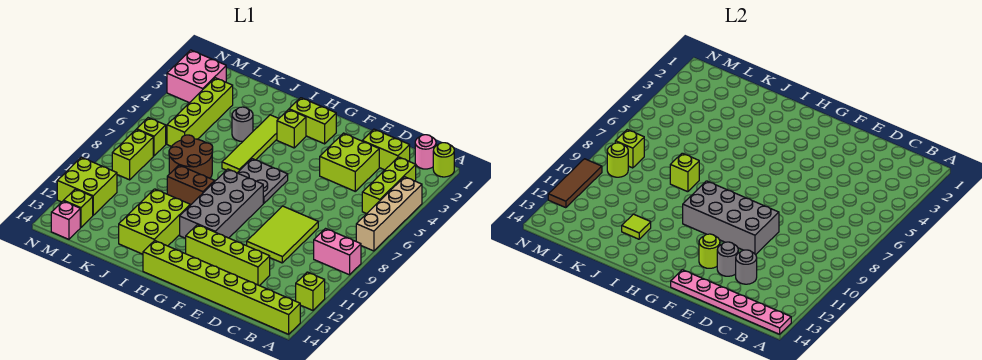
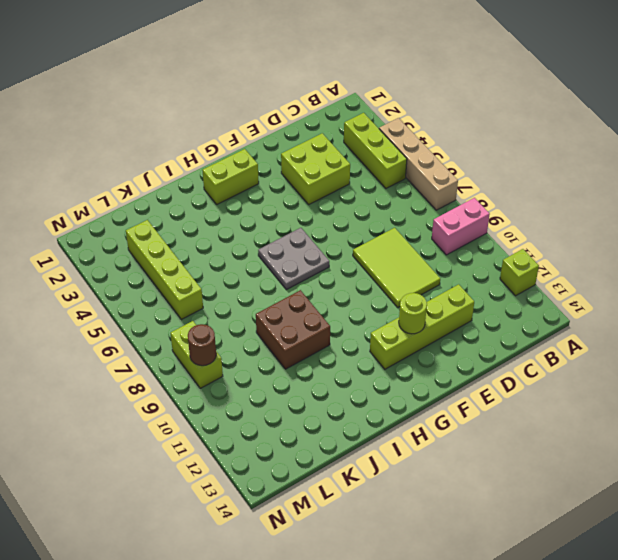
brown brick I9:J10 level 1 -> brown brick I9:J9 level 1
brown round brick M9 level 2 -> lime round brick M9 level 2
none -> lime round brick A1 level 1
none -> lime brick A14:H14 level 1
none -> pink round brick B1 level 1
none -> lime brick C2:D2 level 1

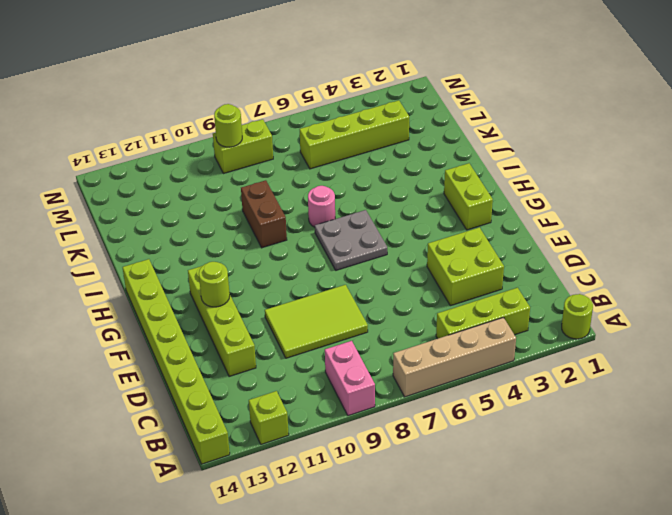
pink round brick I7 level 1 -> pink round brick B1 level 1
none -> lime brick C2:D2 level 1
none -> grey brick G8:H11 level 1
none -> lime brick H3 level 1
none -> lime tile I3:I6 level 1

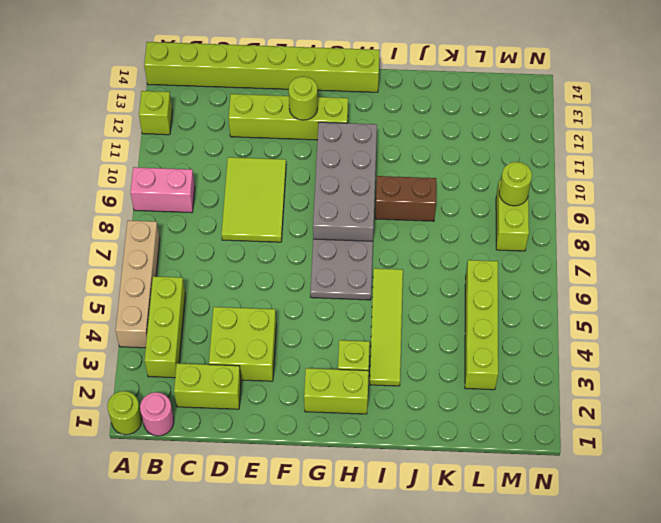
none -> lime brick I11:J13 level 1
none -> grey round brick J4 level 1
none -> brown round brick J7:K8 level 1
none -> pink brick M2:N3 level 1

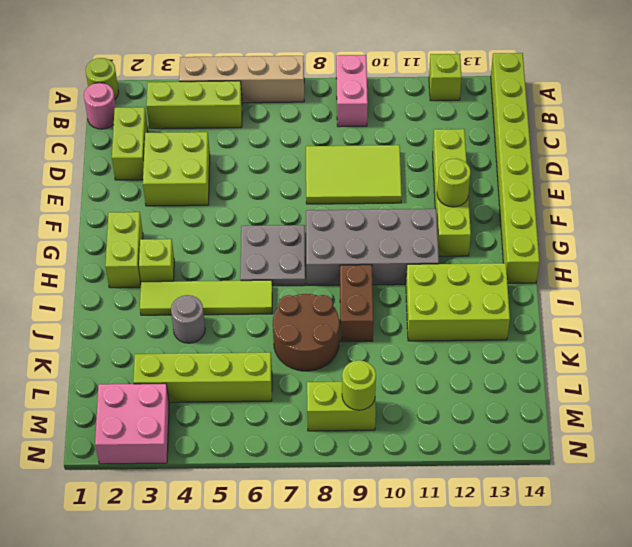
none -> lime brick M7 level 1
none -> lime brick M11:N12 level 1
none -> lime brick M13 level 1
none -> pink brick M14 level 1

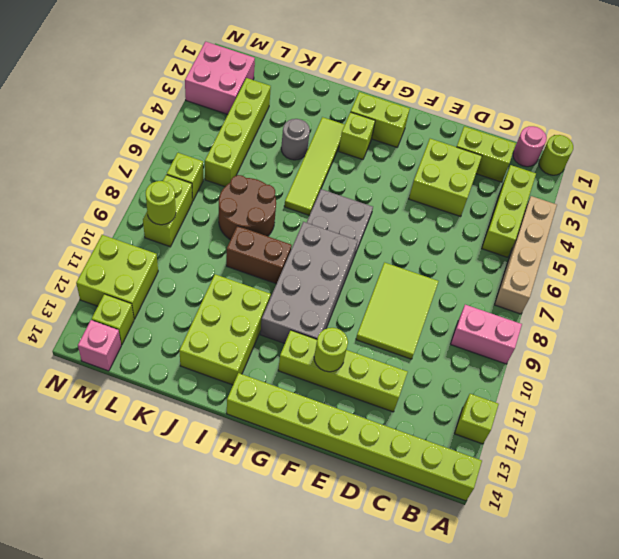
none -> pink plate A14:F14 level 2
none -> grey round brick D12 level 2
none -> grey brick E9:H10 level 2
none -> grey round brick E12 level 2

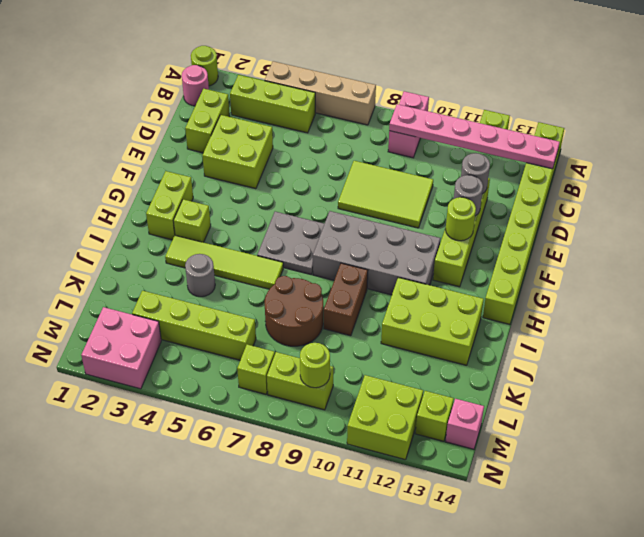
pink plate B9:B14 level 2 -> pink plate A14:F14 level 2
none -> grey brick E9:H10 level 2
none -> lime brick J8 level 2
none -> lime tile J12 level 2
none -> lime brick M8 level 2

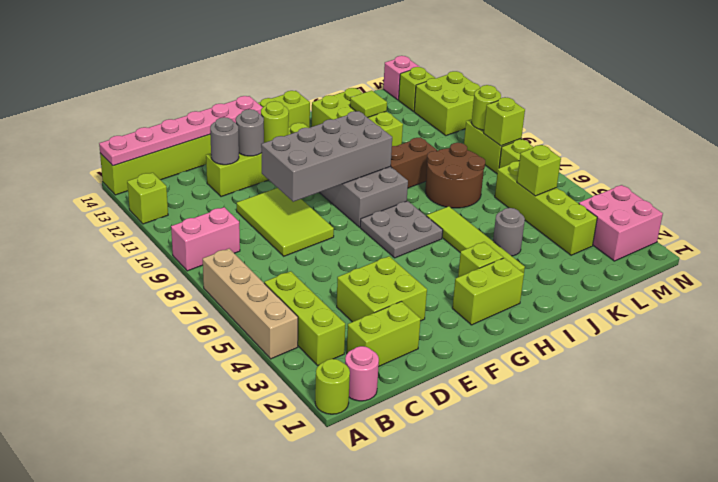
lime brick L5 level 2 -> lime brick J8 level 2
none -> brown tile N10:N12 level 2

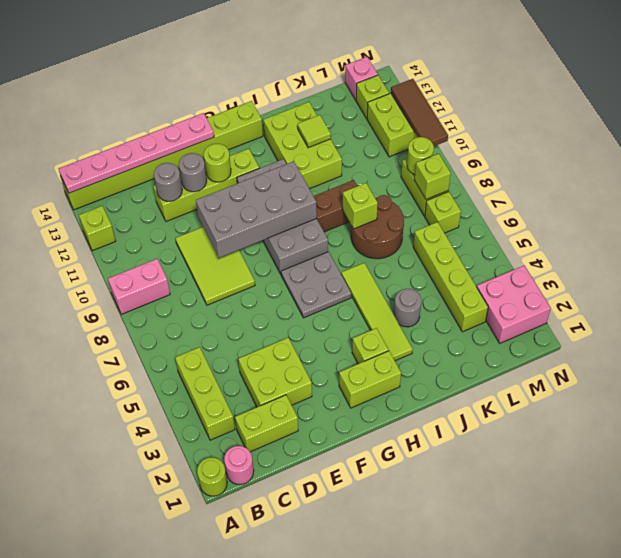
none -> tan brick A4:A7 level 1

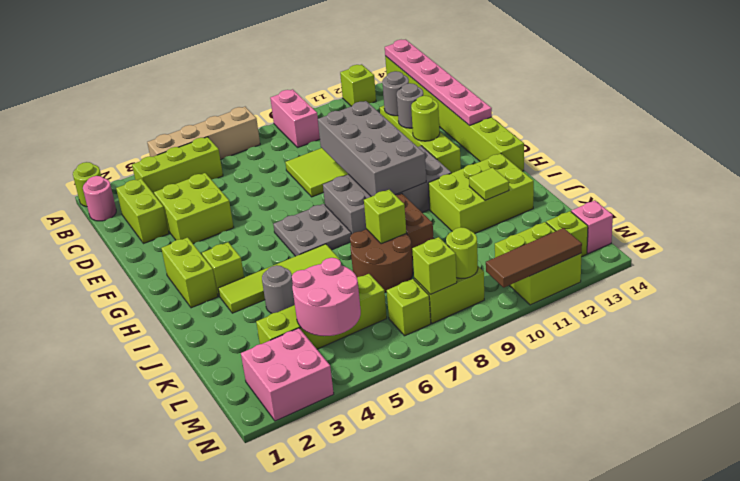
pink round brick L4:M5 level 2 -> none

